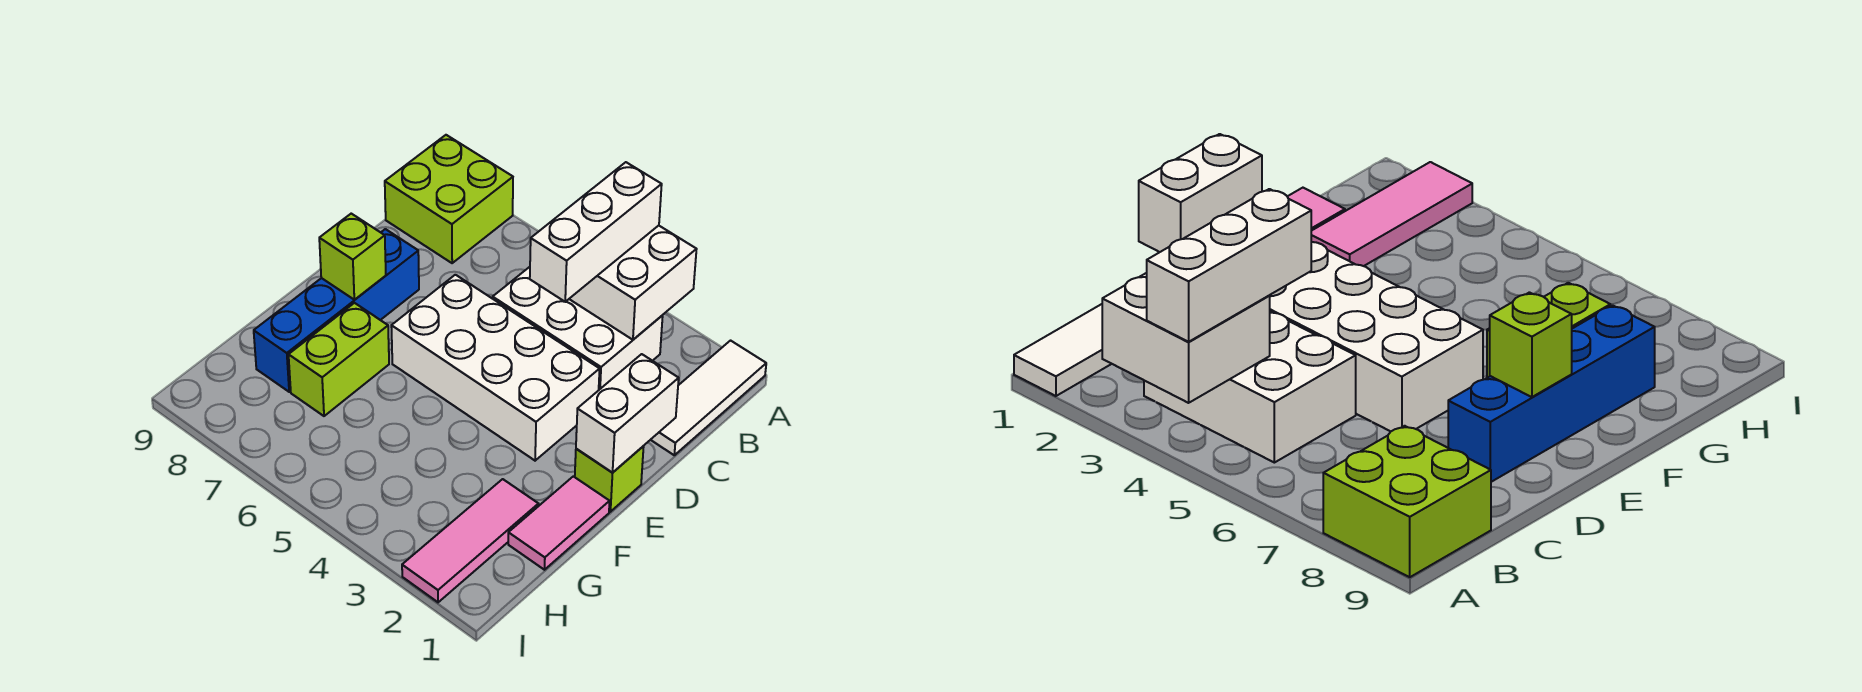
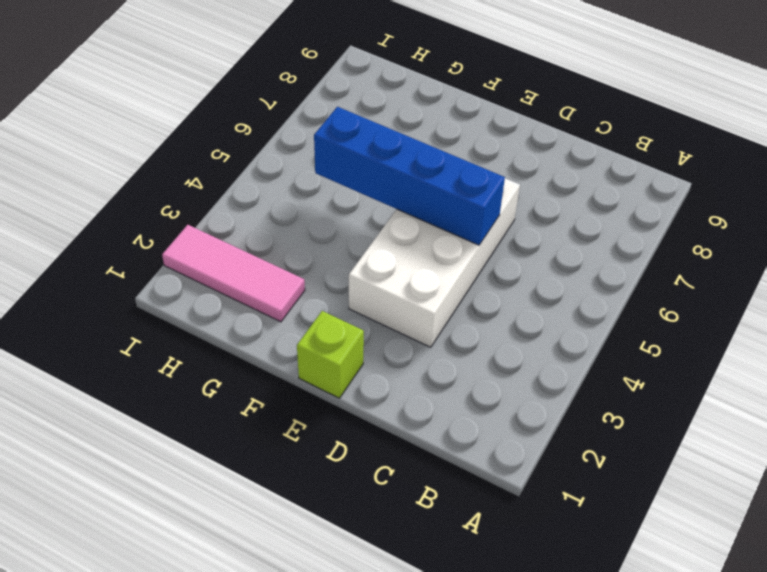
blue brick D5:G5 level 2 -> blue brick D8:G8 level 1
none -> white tile A1:C1 level 1
none -> lime brick A8:B9 level 1
none -> white brick B3:C5 level 1

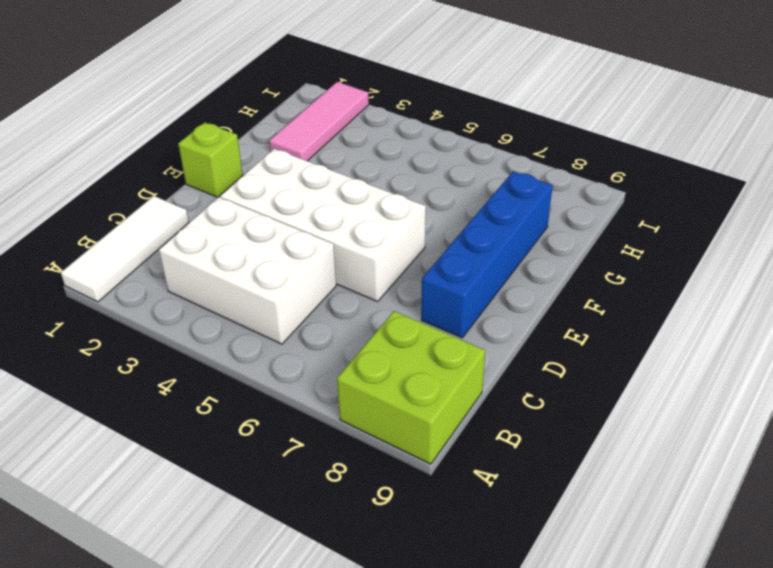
none -> pink tile F1:G1 level 1
none -> lime brick F7:G7 level 1
none -> white brick A3:B4 level 2

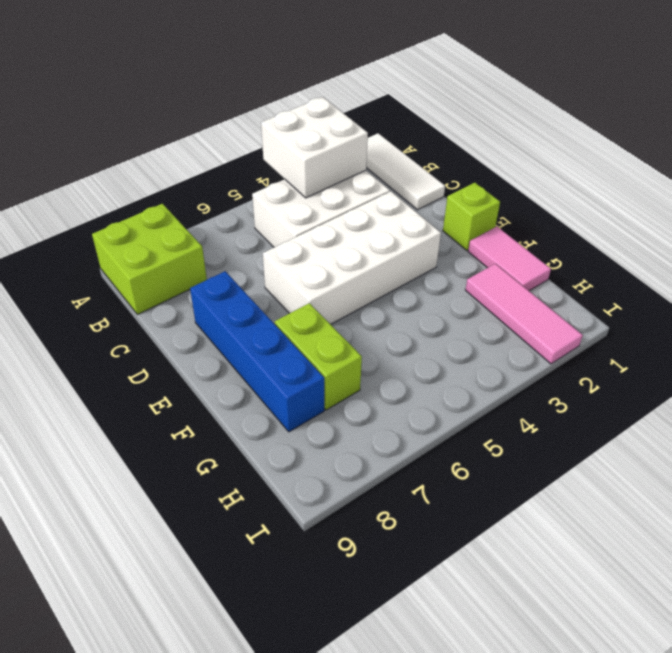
none -> white brick D1:E1 level 2
none -> lime brick E8 level 2
none -> white brick A4:C4 level 3

